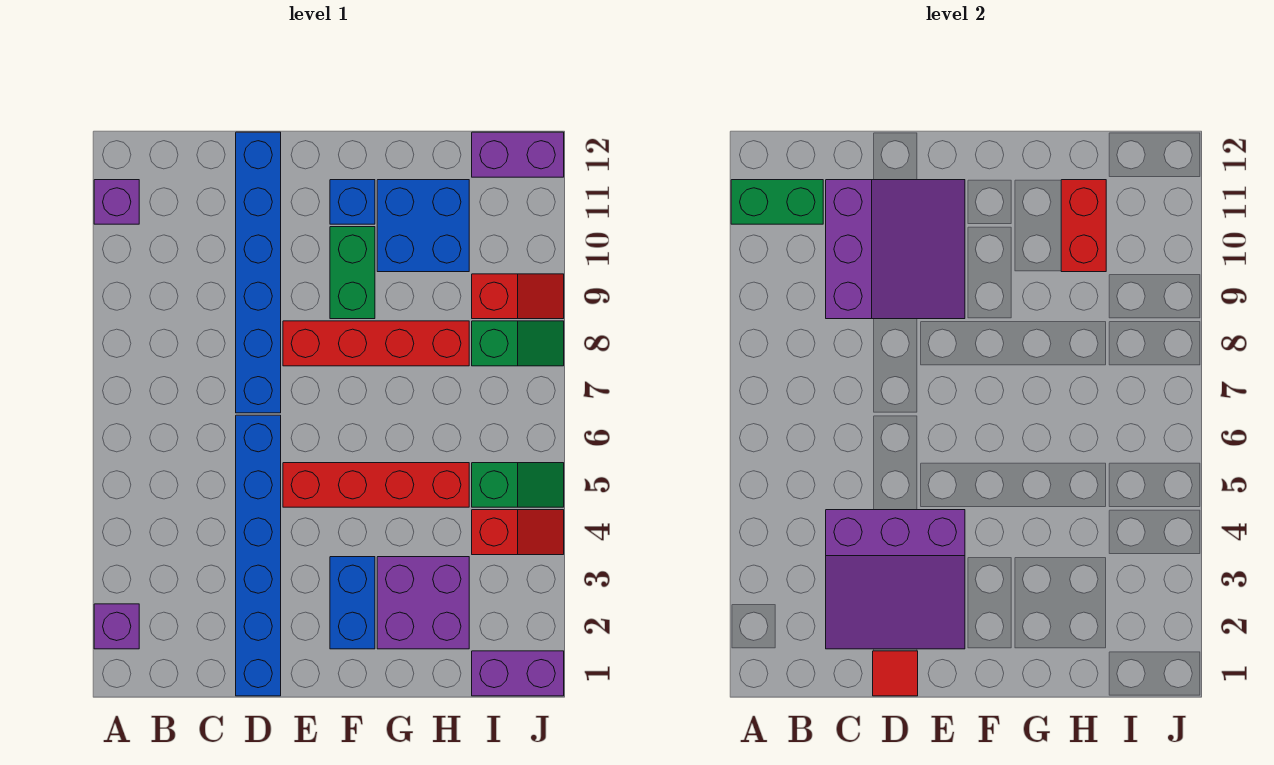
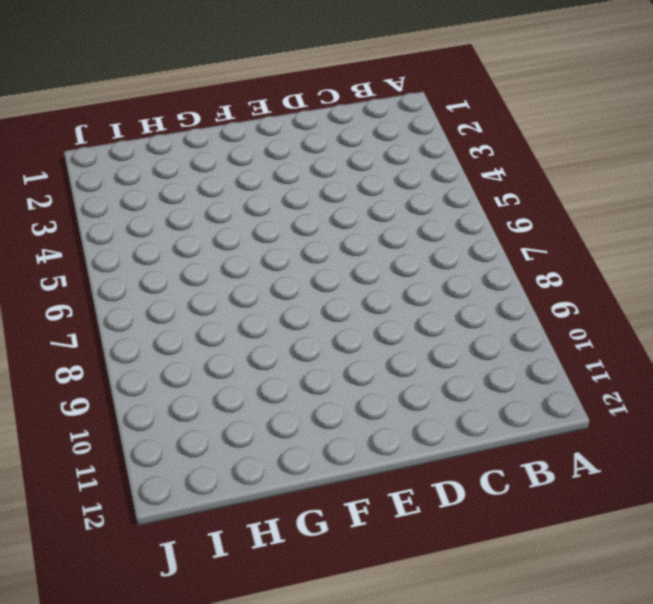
none -> purple brick A2 level 1
none -> purple brick A11 level 1
none -> blue brick D1:D6 level 1

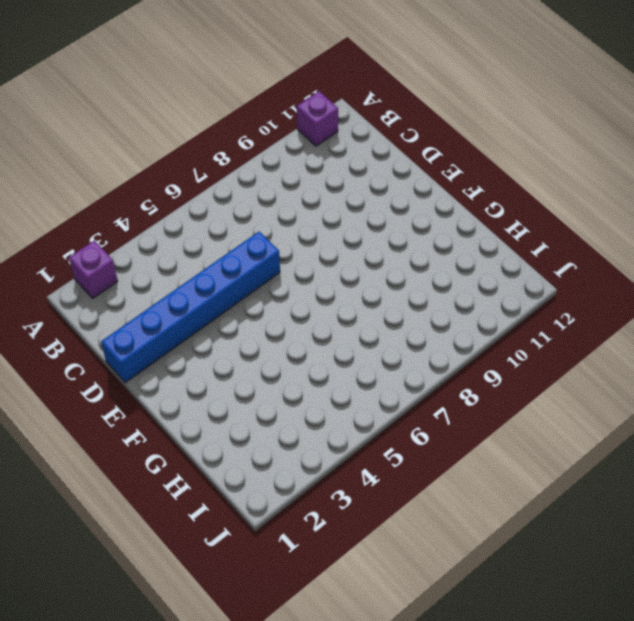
none -> blue brick D7:D12 level 1
none -> red brick E5:H5 level 1
none -> red brick E8:H8 level 1

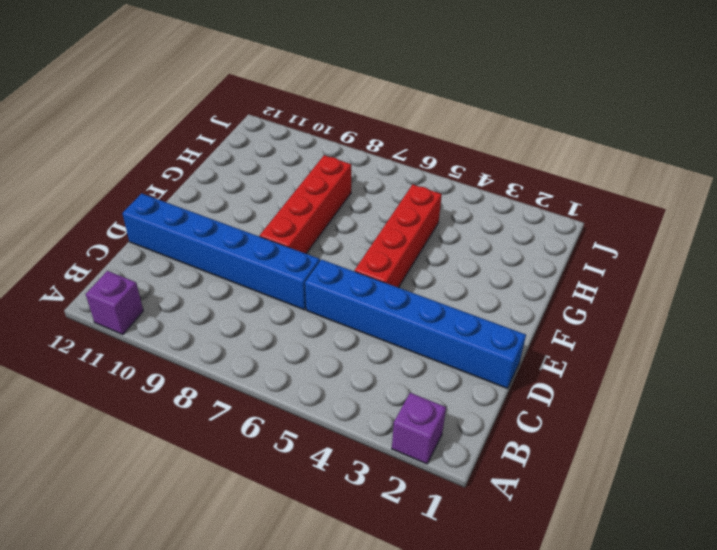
none -> blue brick F2:F3 level 1
none -> green brick F9:F10 level 1
none -> blue brick F11 level 1

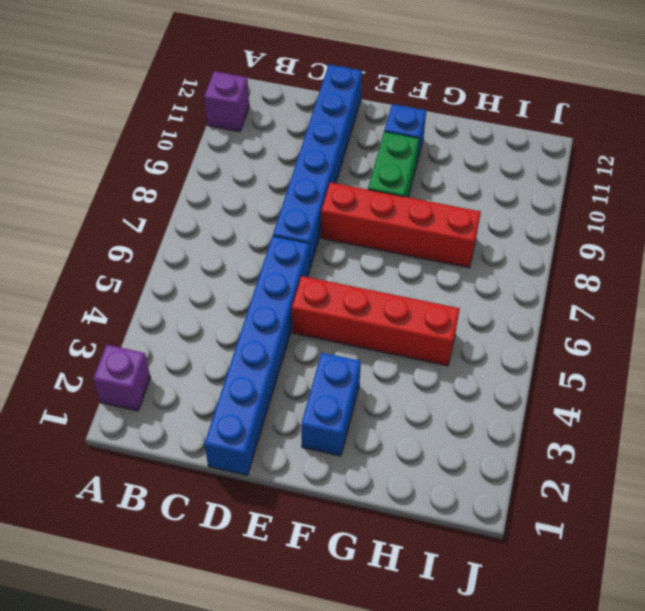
none -> purple brick G2:H3 level 1
none -> blue brick G10:H11 level 1
none -> purple brick I1:J1 level 1

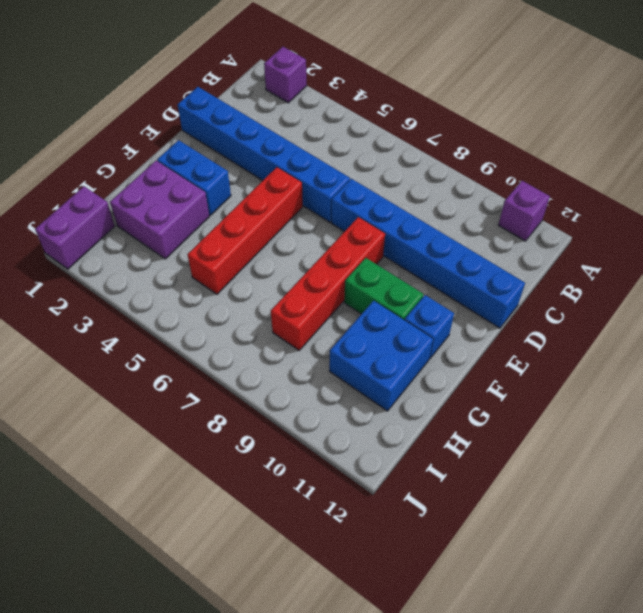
none -> red slope I4:J4 level 1 top I
none -> green slope I5:J5 level 1 top I
none -> green slope I8:J8 level 1 top I

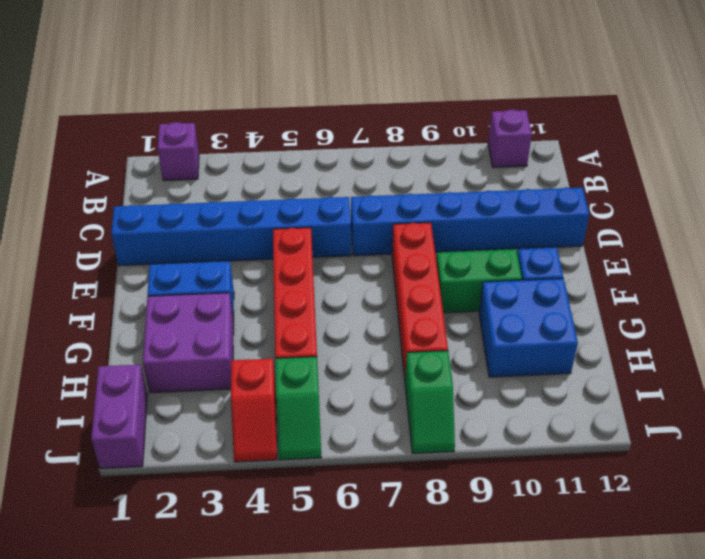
none -> red slope I9:J9 level 1 top I
none -> purple brick I12:J12 level 1
none -> green brick A11:B11 level 2

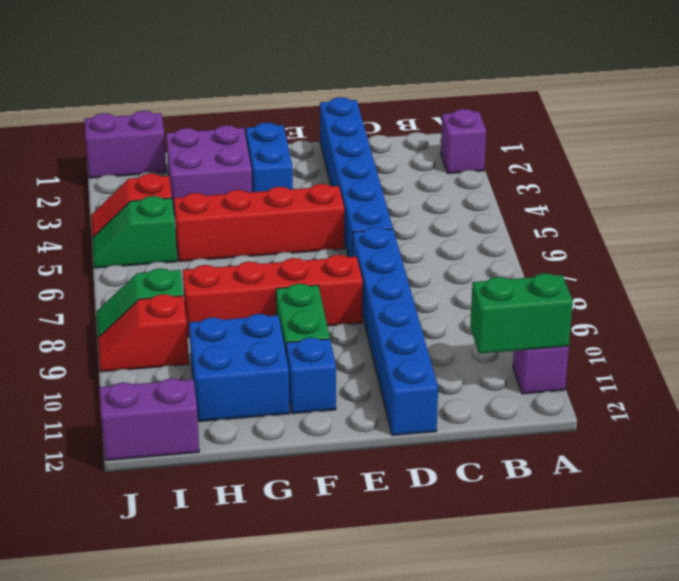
none -> purple slope C2:E4 level 2 top 4
none -> purple slope C9:E11 level 2 top C
none -> red tile D1 level 2

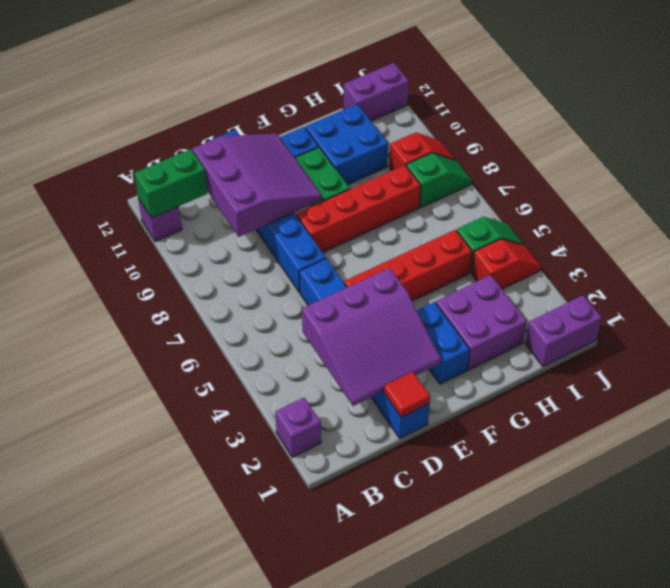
none -> red brick H10:H11 level 2

